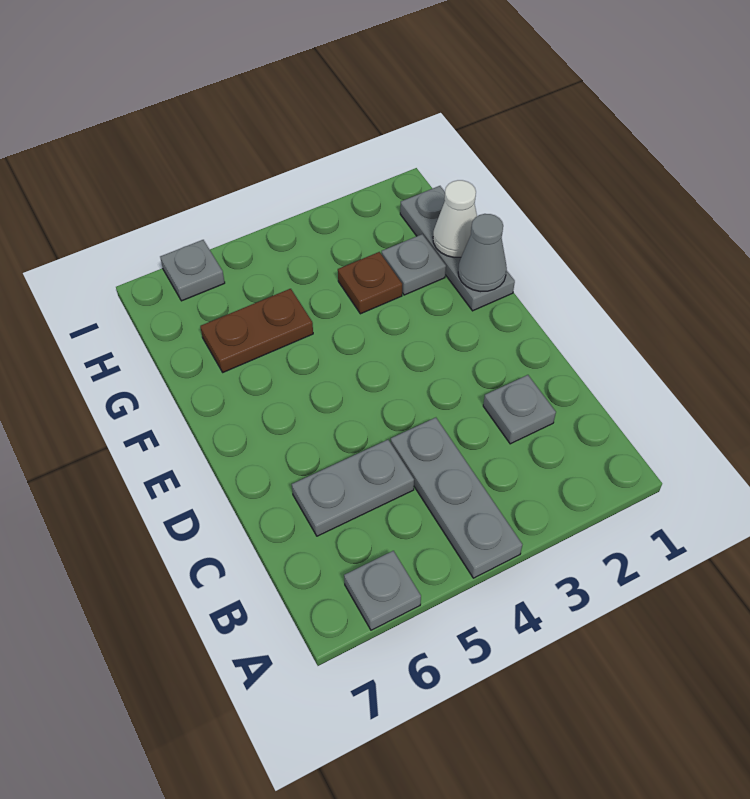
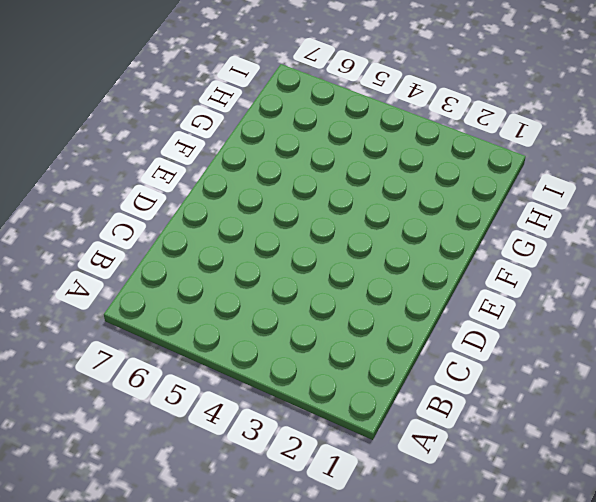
none -> grey plate A4:C4 level 1
none -> grey plate A6 level 1

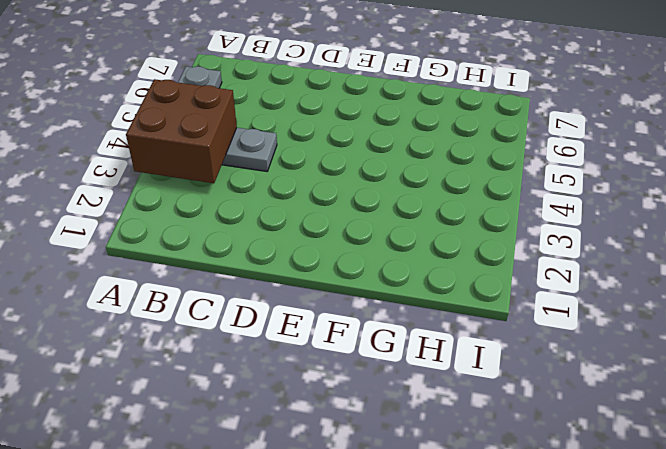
brown brick A3:B4 level 2 -> none
none -> grey plate C2 level 1
none -> grey plate C5:C6 level 1

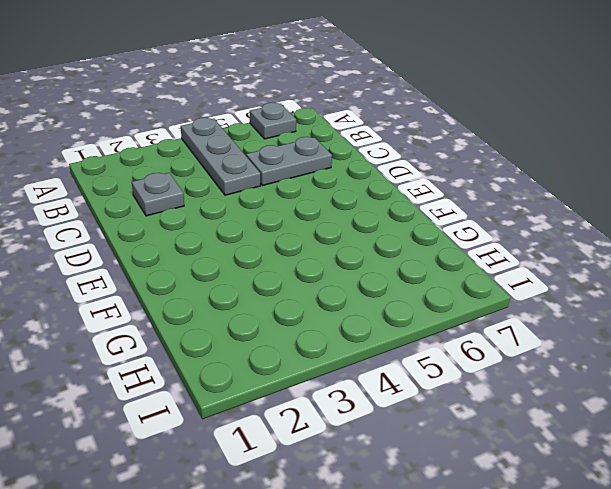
none -> grey plate F1:H1 level 1
none -> grey plate G2 level 1

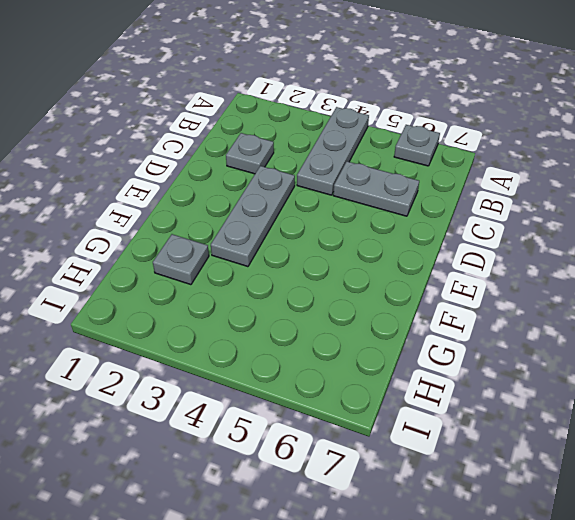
grey plate D3:F3 level 1 -> grey plate F1:H1 level 1
none -> brown plate G3 level 1
none -> brown plate G5:G6 level 1

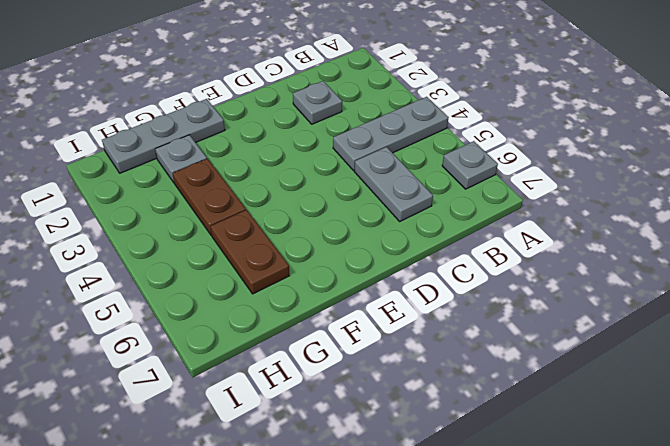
brown plate G3:G4 level 1 -> brown plate G3 level 1
none -> grey plate I6 level 1
none -> grey cone F1 level 2

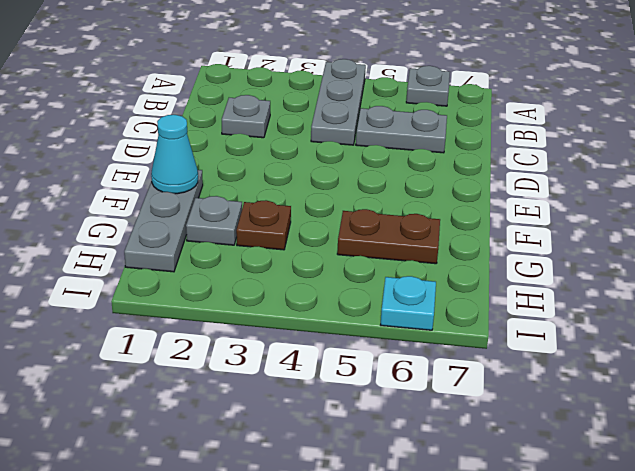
cyan cone F1 level 2 -> grey cone F1 level 2
cyan plate I6 level 1 -> grey plate I6 level 1
none -> white cone G1 level 2

